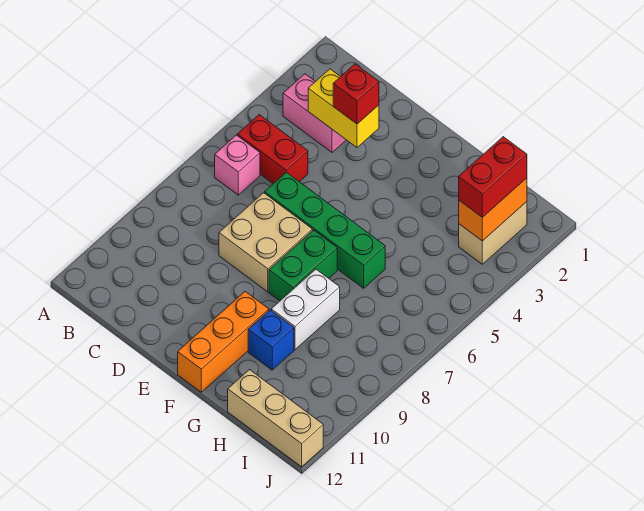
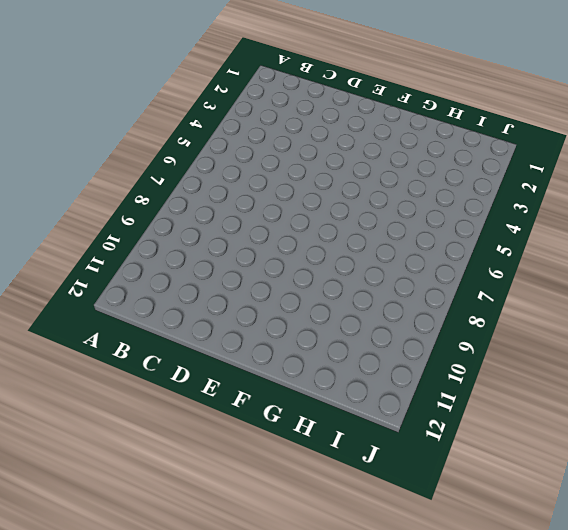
none -> pink brick B3:C3 level 1
none -> red brick B5:C5 level 1
none -> pink brick B6 level 1

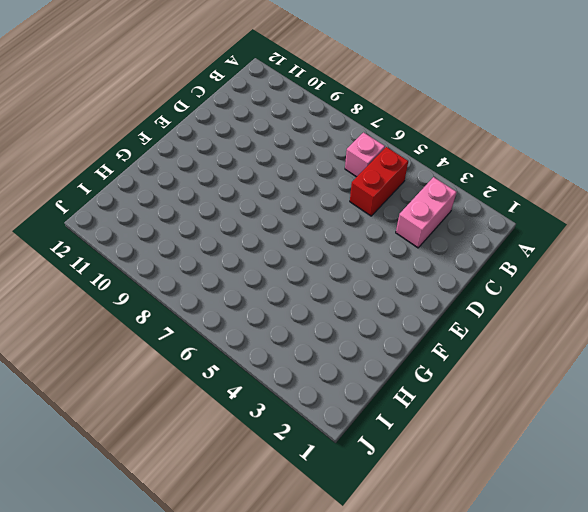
none -> green brick D6:G6 level 1
none -> tan brick D7:E8 level 1
none -> green brick F7:F8 level 1

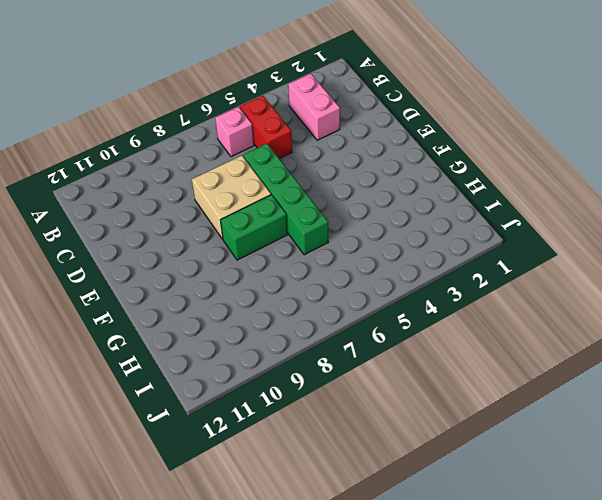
none -> orange brick F10:F12 level 1
none -> white brick G8:G9 level 1
none -> blue brick G10 level 1

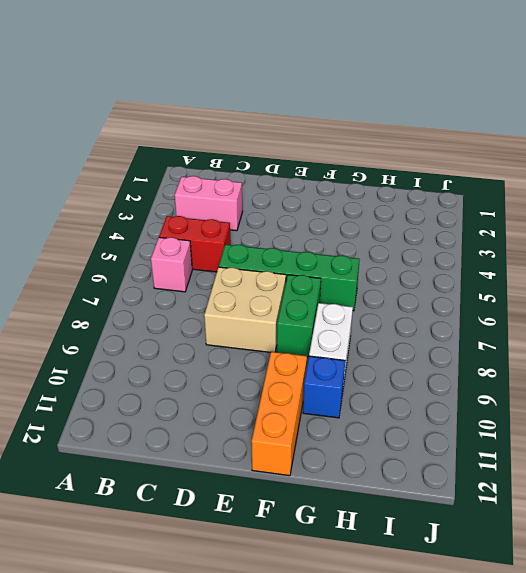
none -> tan brick H12:J12 level 1
none -> tan brick I2:I3 level 1
none -> yellow brick C3:D3 level 2

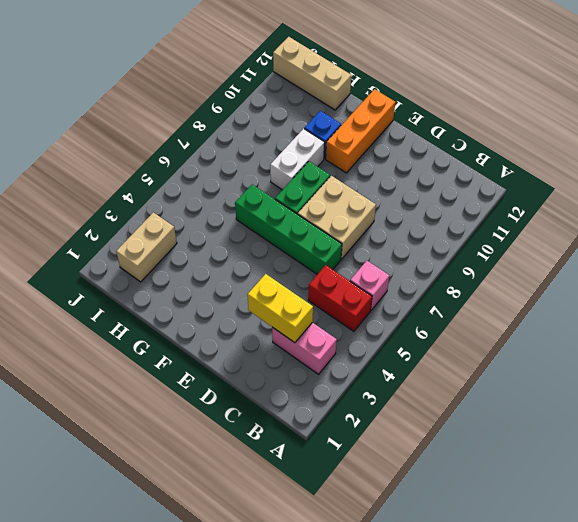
none -> orange brick I2:I3 level 2
none -> red brick D3 level 3
none -> red brick I2:I3 level 3

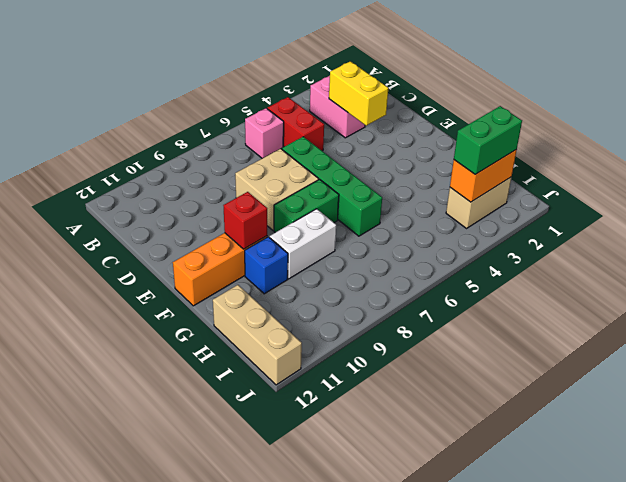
red brick F10 level 2 -> red brick D3 level 3
green brick I2:I3 level 3 -> red brick I2:I3 level 3

